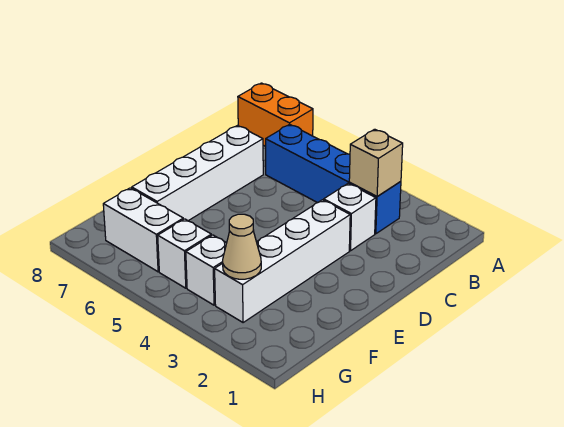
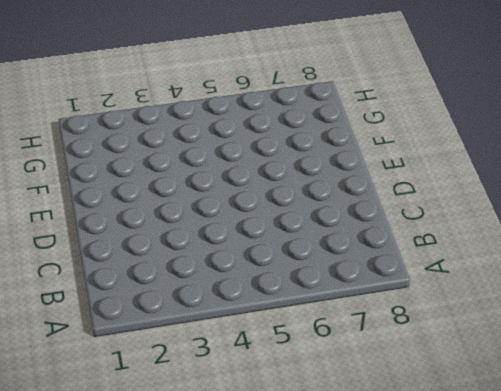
none -> orange brick A7:A8 level 1
none -> blue brick B3:B6 level 1

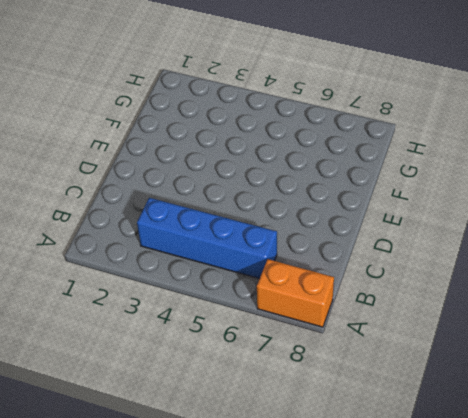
none -> white brick C3 level 1
none -> white brick C7:F7 level 1

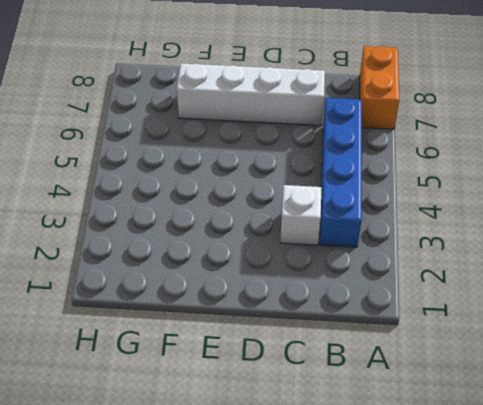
none -> white brick D3:G3 level 1
none -> white brick G4 level 1

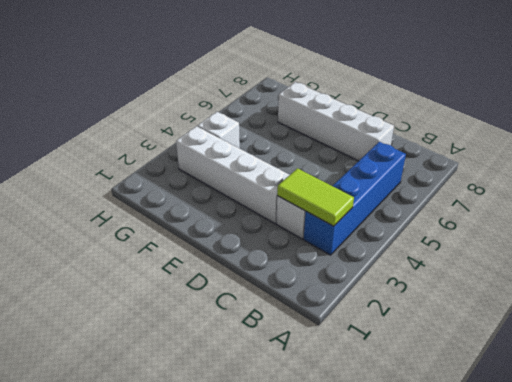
lime tile B3:C3 level 2 -> tan brick B3 level 2
none -> orange brick A7:A8 level 1
none -> white brick G5 level 1

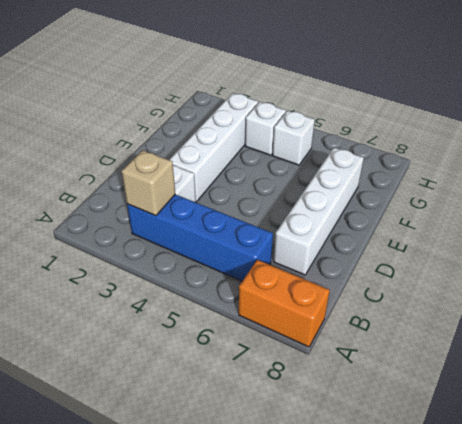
none -> white brick G6:G7 level 1
none -> tan cone G3 level 2

